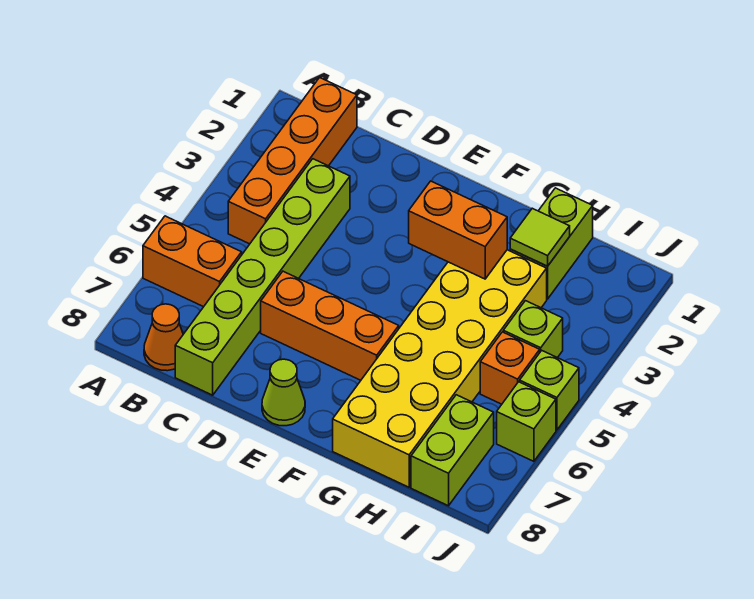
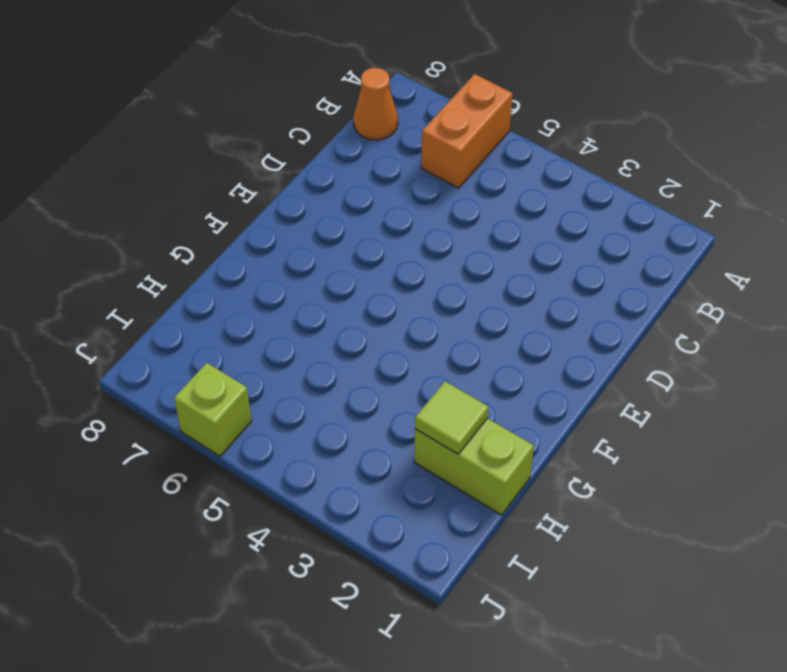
none -> orange brick B1:B4 level 1
none -> lime brick C3:C8 level 1
none -> orange brick D6:F6 level 1

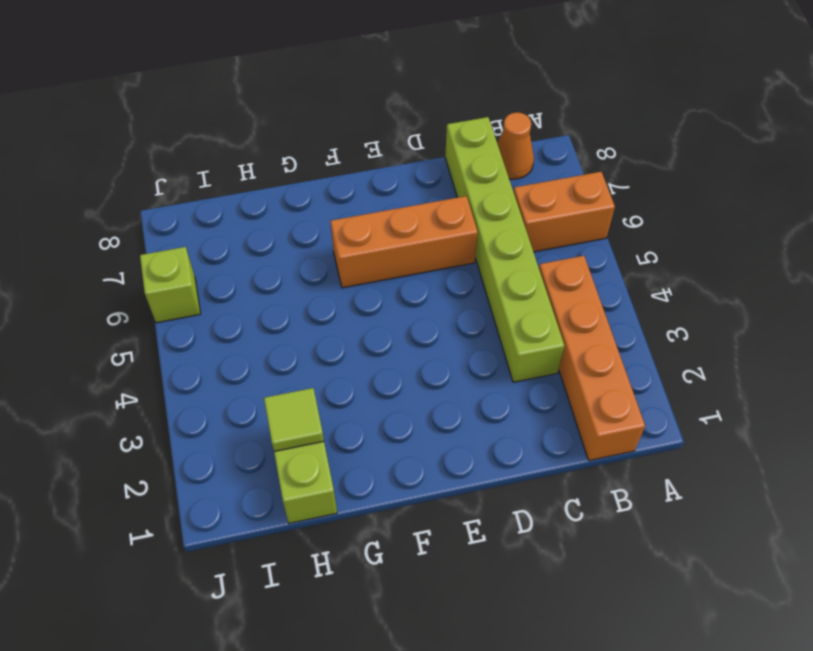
none -> lime cone E8 level 1
none -> yellow brick G3:H8 level 1
none -> lime brick I4 level 1

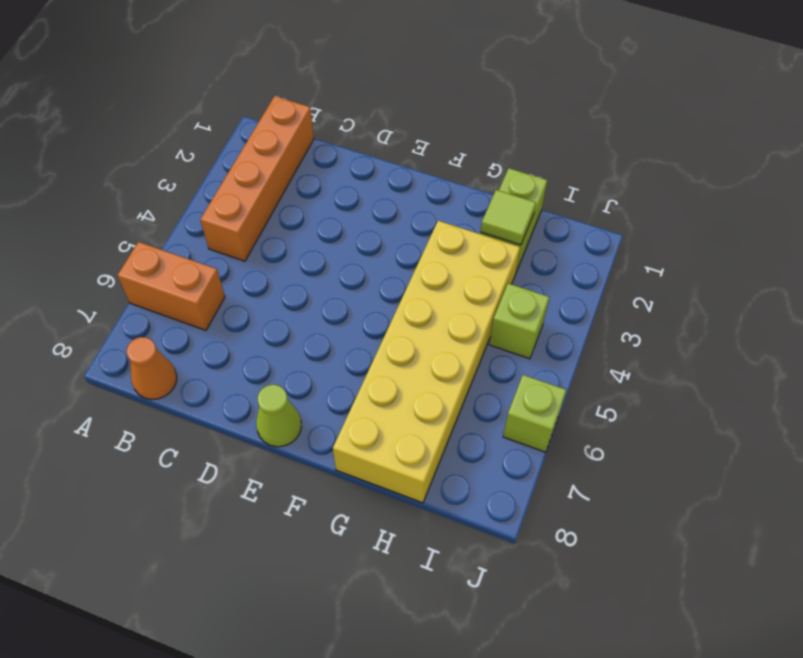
none -> lime brick C3:C8 level 1
none -> orange brick D6:F6 level 1
none -> orange brick I5 level 1

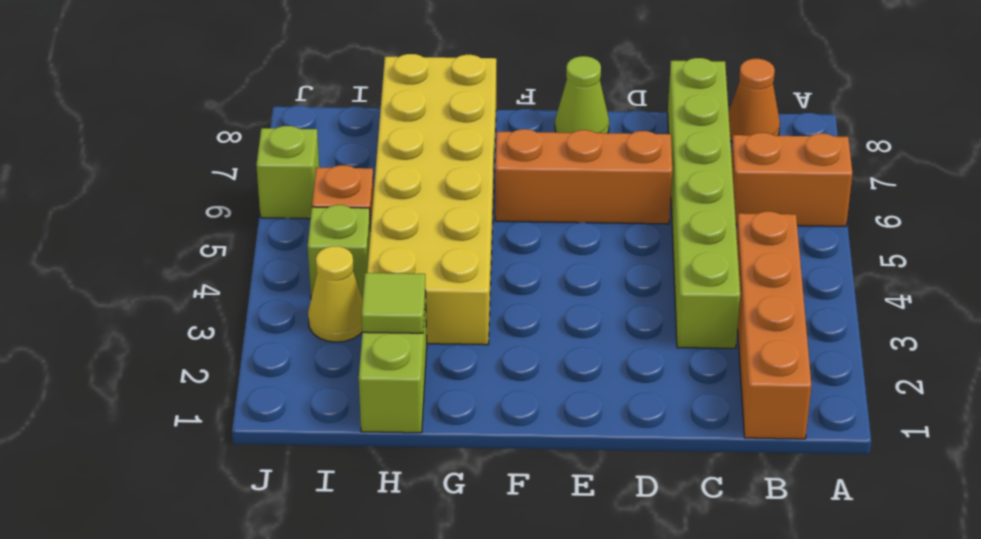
yellow cone I3 level 1 -> none
none -> lime brick I7:I8 level 1
none -> lime brick J5 level 1
none -> orange brick F3:G3 level 2

